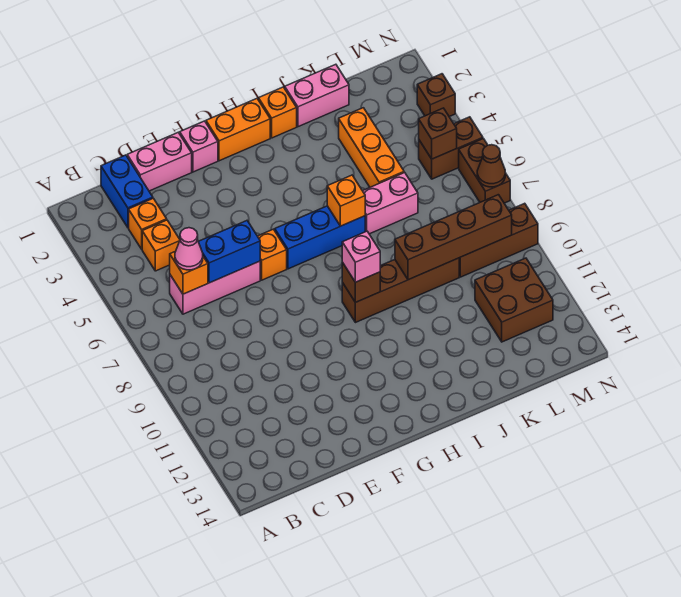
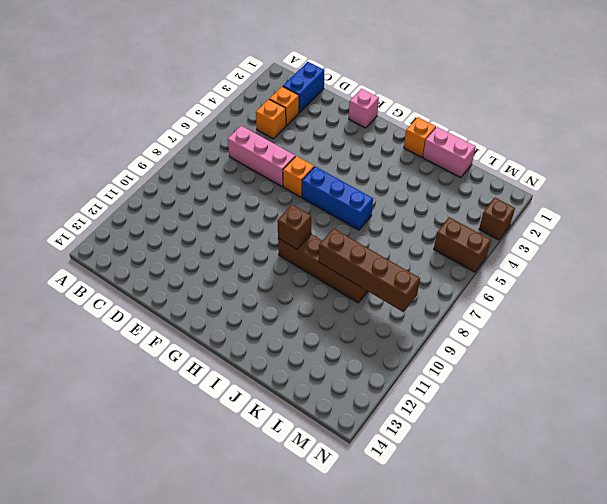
none -> pink brick D1:E1 level 1
none -> orange brick G1:H1 level 1
none -> pink brick J6:K6 level 1

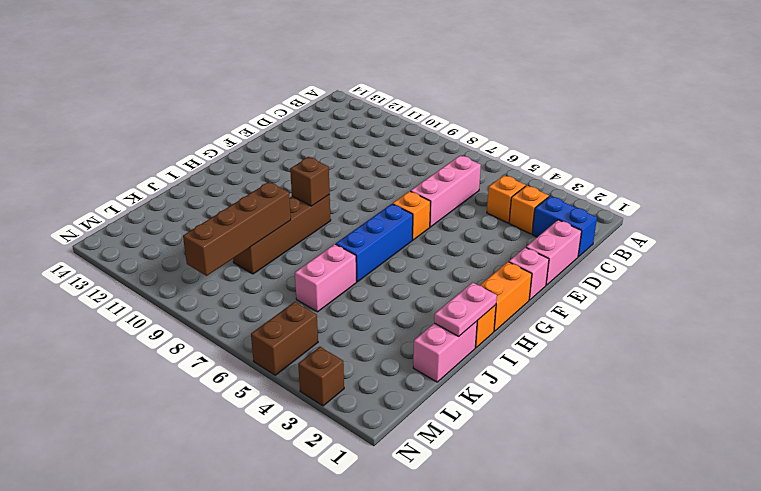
pink plate I1:J1 level 2 -> none
none -> orange brick K3:K5 level 1
none -> brown brick L9:N9 level 1
none -> brown brick L11:M12 level 1

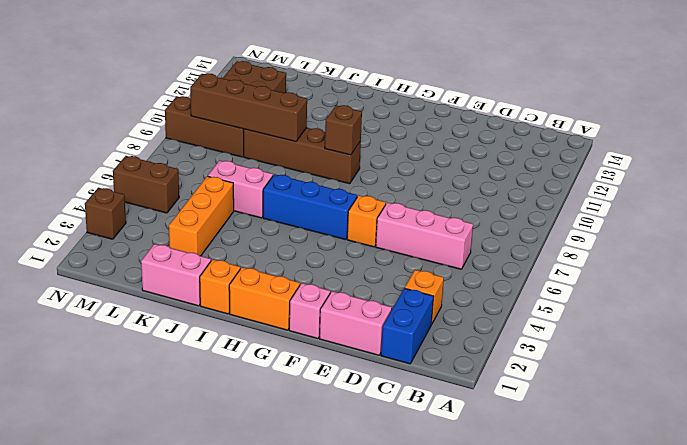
none -> orange brick C4 level 1
none -> brown brick N6:N7 level 1
none -> orange brick C6 level 2

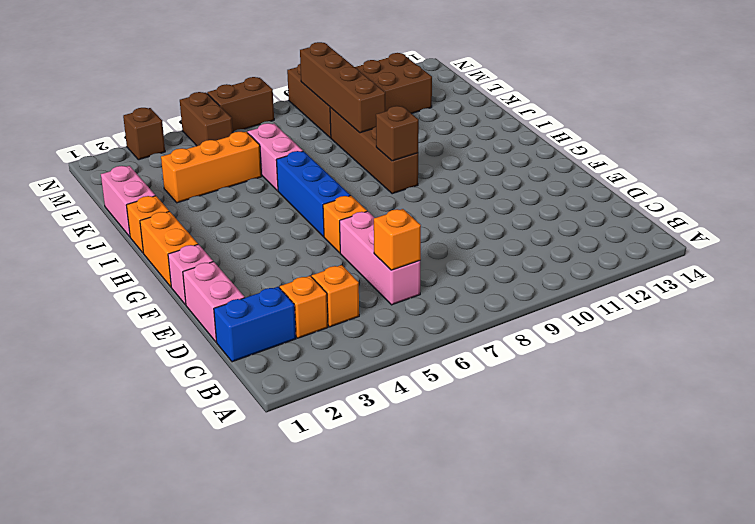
none -> blue brick D6:E6 level 2
none -> orange brick I6 level 2
none -> brown brick M5 level 2

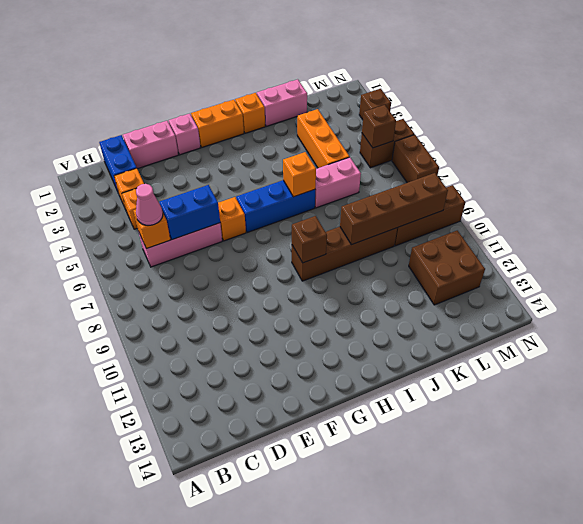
none -> brown cone N7 level 2
none -> pink brick H9 level 3

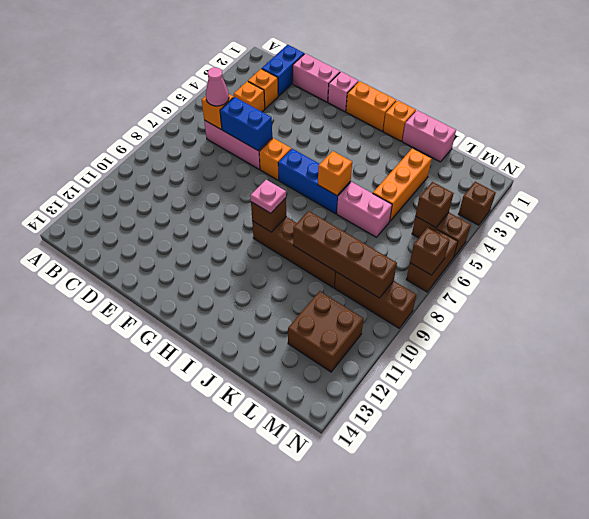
pink plate H9 level 3 -> pink brick H9 level 3
brown brick N7 level 2 -> brown cone N7 level 2

